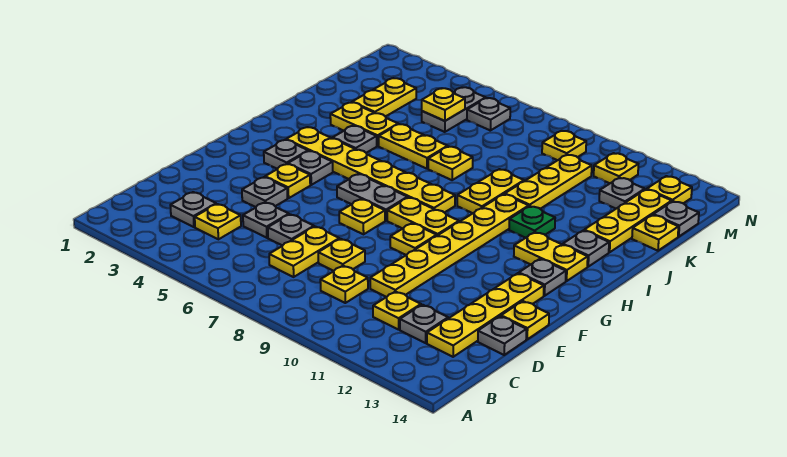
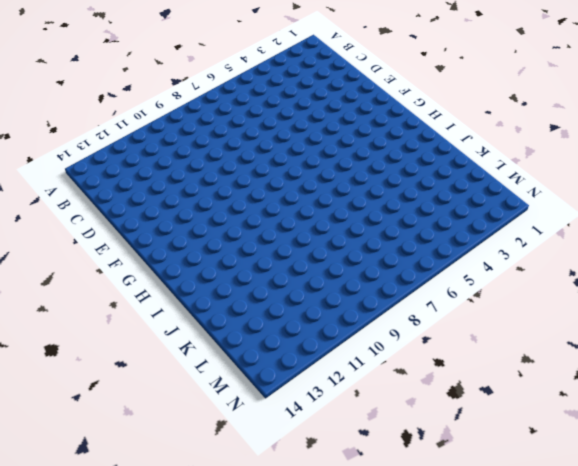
none -> grey plate C3 level 1
none -> yellow plate C4 level 1
none -> yellow plate C7:D7 level 1
none -> yellow plate C9 level 1

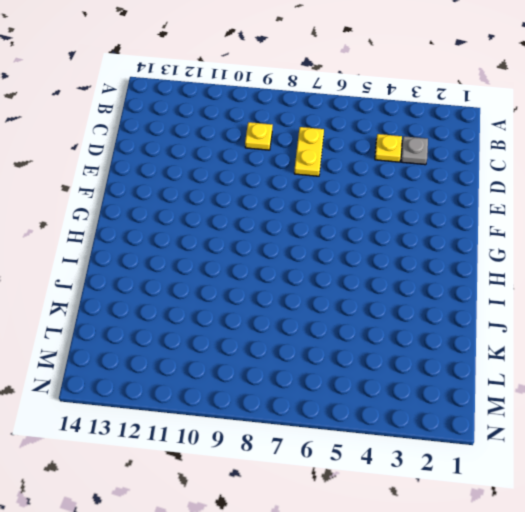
none -> yellow plate C11 level 1
none -> grey plate C12 level 1
none -> yellow plate C13:F13 level 1
none -> grey plate D5 level 1

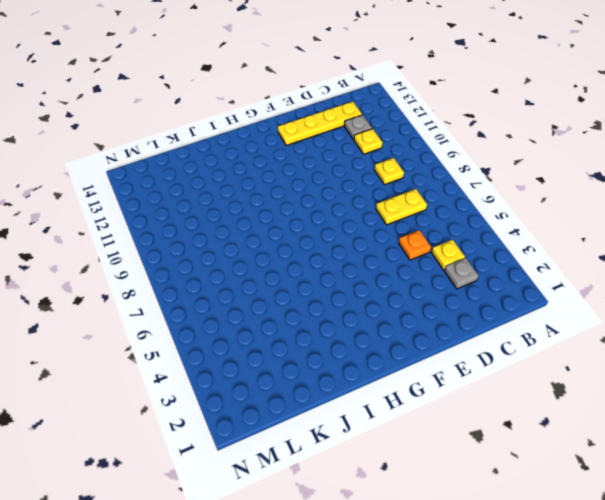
orange plate D5 level 1 -> grey plate D5 level 1
none -> grey plate D6 level 1
none -> yellow plate D8 level 1
none -> yellow plate D10:I10 level 1
none -> grey plate D14 level 1

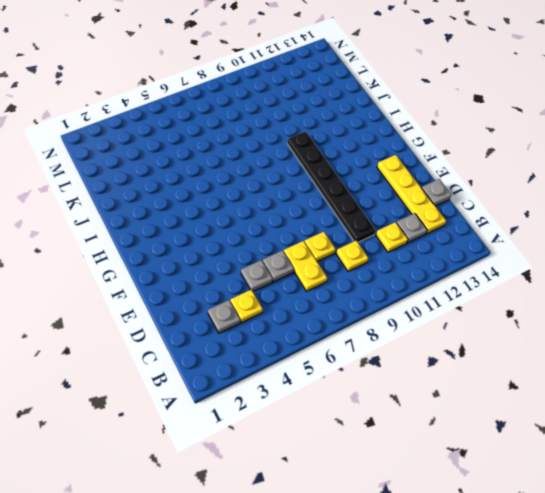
black plate D10:I10 level 1 -> yellow plate D10:I10 level 1
none -> grey plate E4 level 1
none -> yellow plate E14 level 1
none -> yellow plate F4 level 1
none -> yellow plate F7 level 1

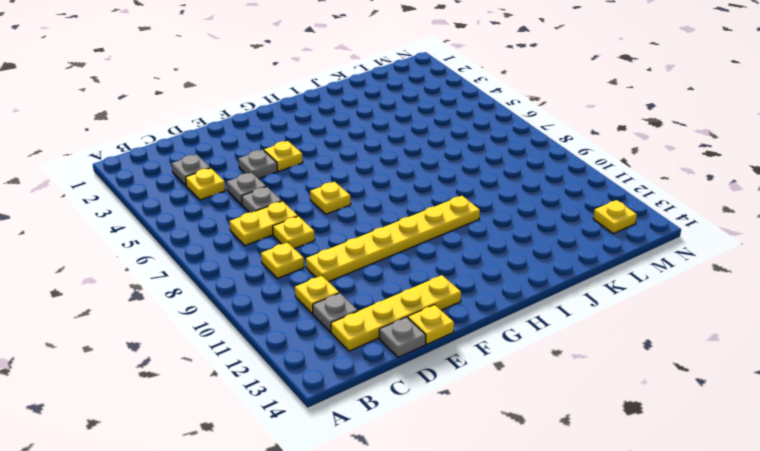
none -> yellow plate F9 level 1
none -> grey plate G3 level 1
none -> grey plate G4 level 1
none -> grey plate G6:G7 level 1

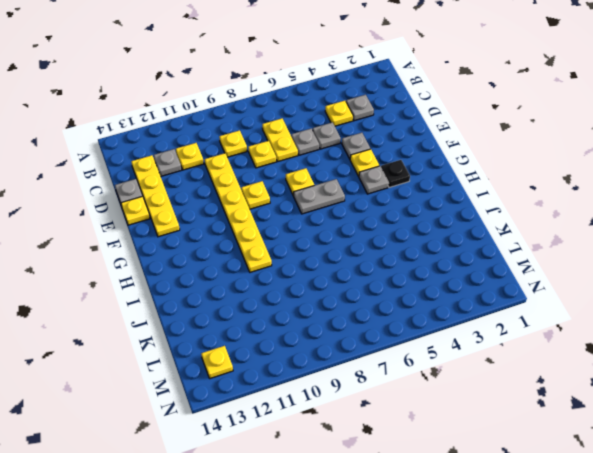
black plate G3 level 1 -> grey plate G3 level 1
none -> yellow plate G8:G9 level 1
none -> grey plate G13 level 1
none -> yellow plate H3:H8 level 1
none -> yellow plate H12:H13 level 1

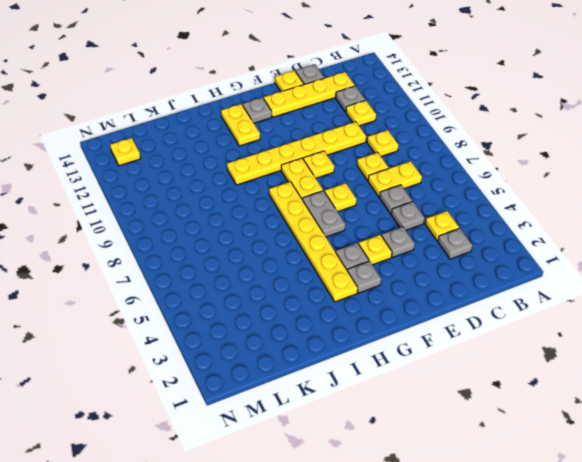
none -> grey plate I4 level 1
none -> yellow plate I9:J9 level 1
none -> green plate I11 level 1
none -> grey plate I13 level 1

